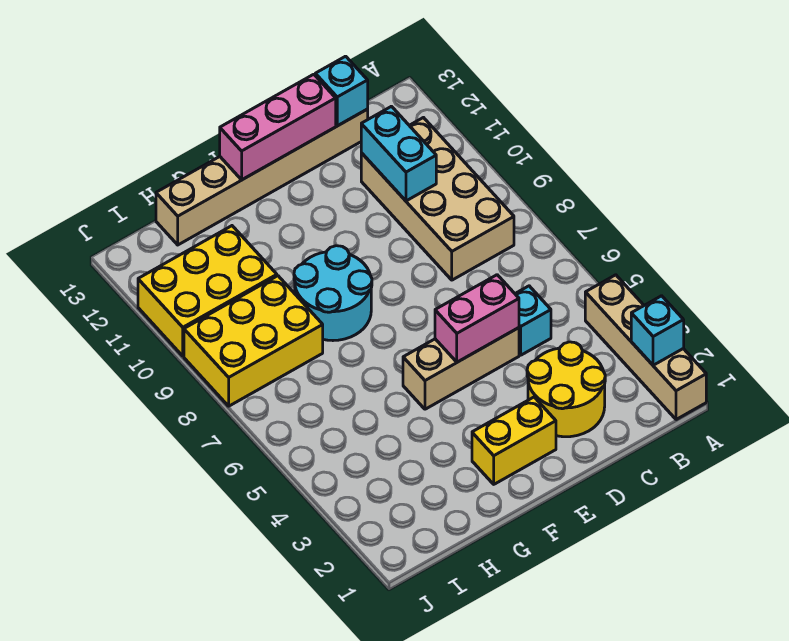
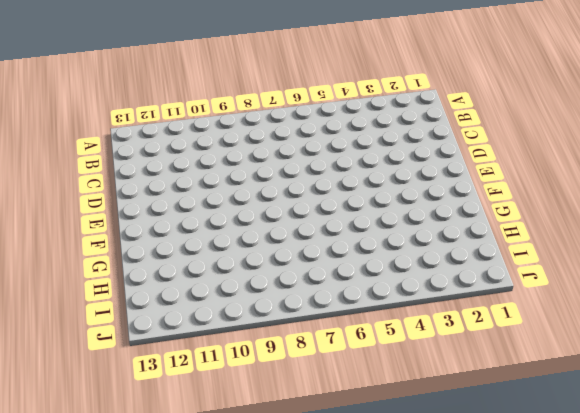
none -> tan brick A1:A4 level 1
none -> tan brick B8:C11 level 1
none -> yellow round brick C2:D3 level 1

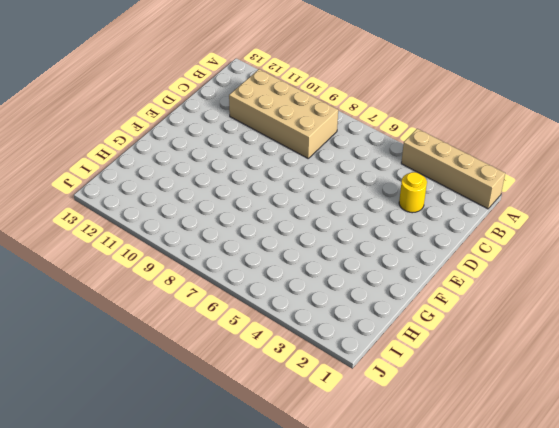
yellow round brick C3 level 1 -> yellow round brick C2:D3 level 1
none -> cyan brick C5 level 1
none -> tan brick C13:H13 level 1
none -> tan brick D5:F5 level 1

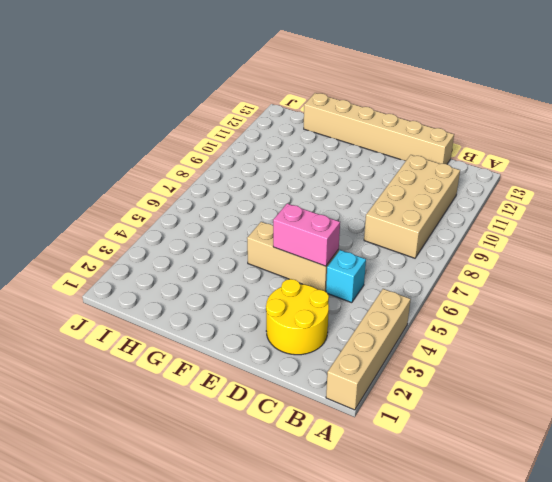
none -> yellow brick E2:F2 level 1
none -> cyan round brick F8:G9 level 1
none -> yellow brick H8:J9 level 1

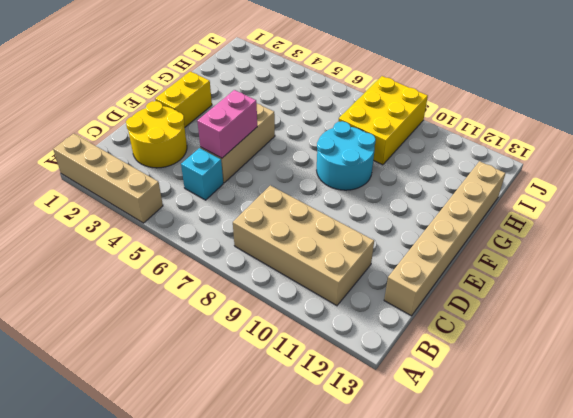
none -> yellow brick H10:J11 level 1
none -> cyan brick A2 level 2
none -> cyan brick C10:C11 level 2

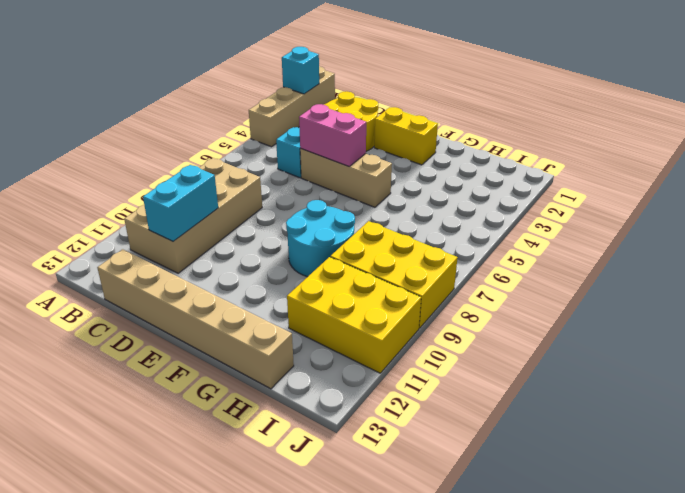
none -> cyan brick C13 level 2
none -> pink brick D13:F13 level 2

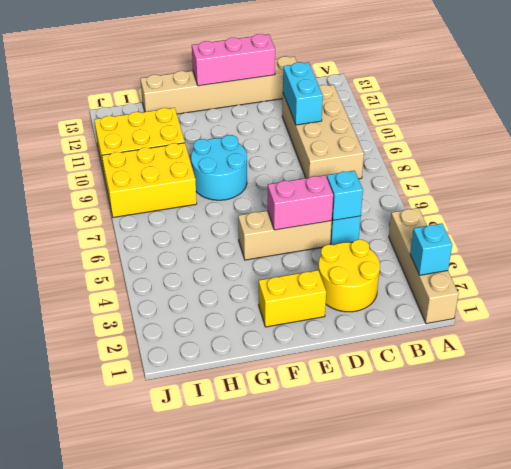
cyan brick C5 level 2 -> cyan brick C13 level 2

